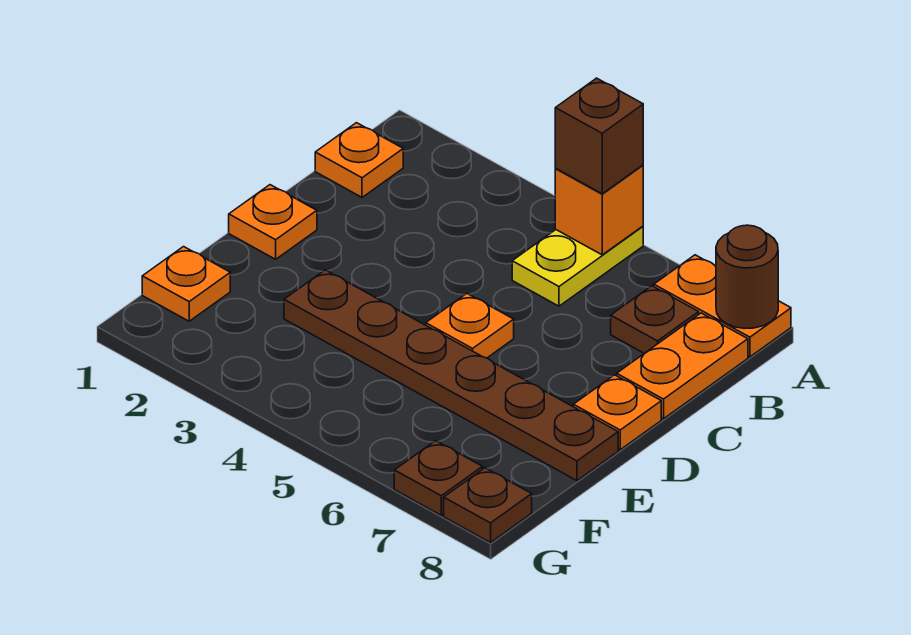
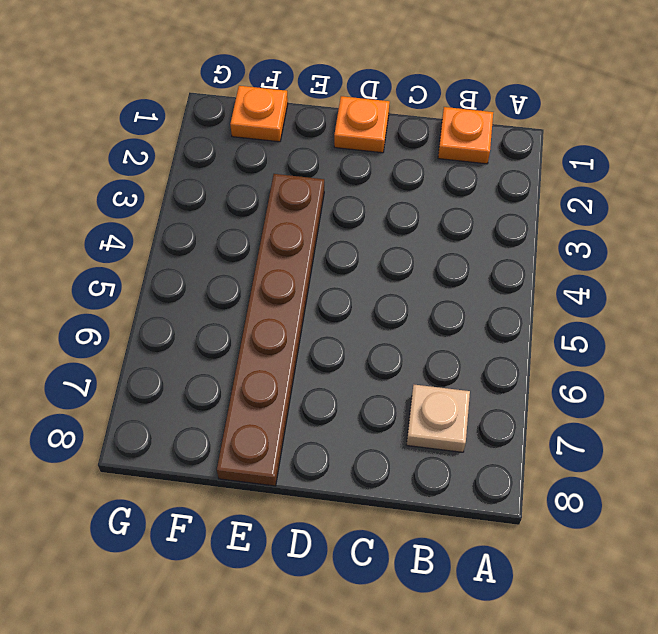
tan plate B7 level 1 -> brown plate B7 level 1
none -> yellow plate A5:B5 level 1
none -> orange plate A7:A8 level 1
none -> orange plate B8:C8 level 1

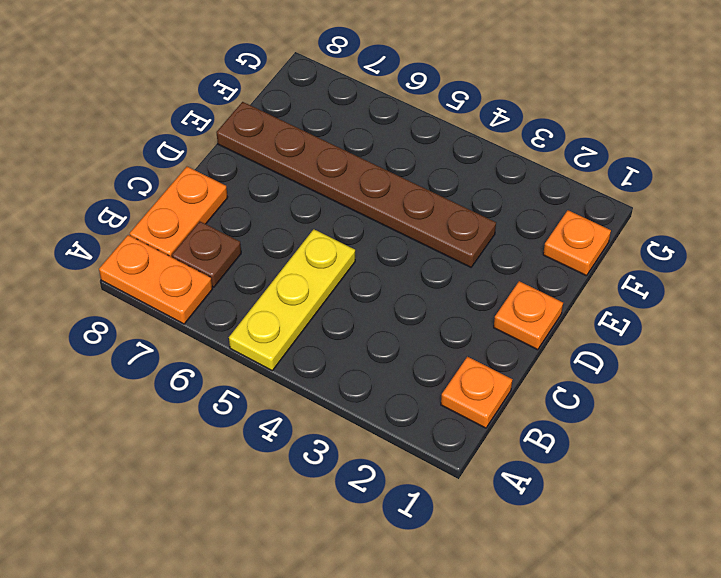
yellow plate A5:C5 level 1 -> yellow plate A5:B5 level 1
none -> orange plate D5 level 1
none -> orange plate D8 level 1
none -> brown plate G7 level 1

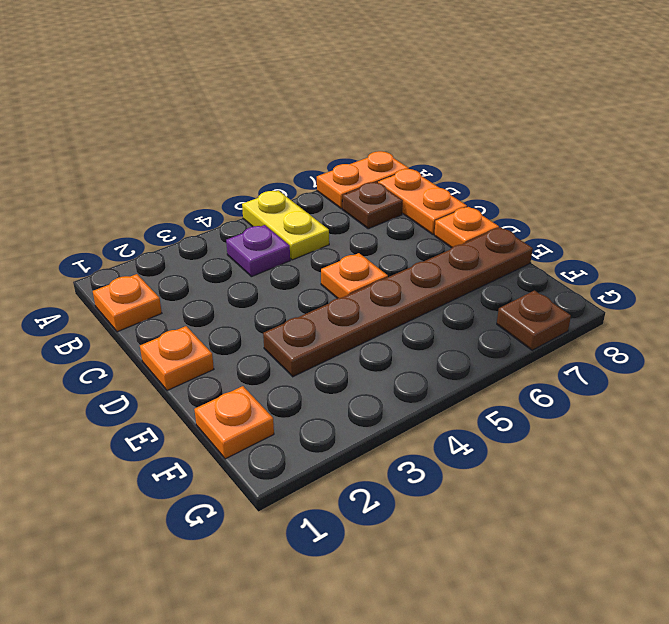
purple plate B4 level 1 -> none
none -> brown plate G8 level 1
none -> orange brick A5 level 2
none -> brown round brick A8 level 2

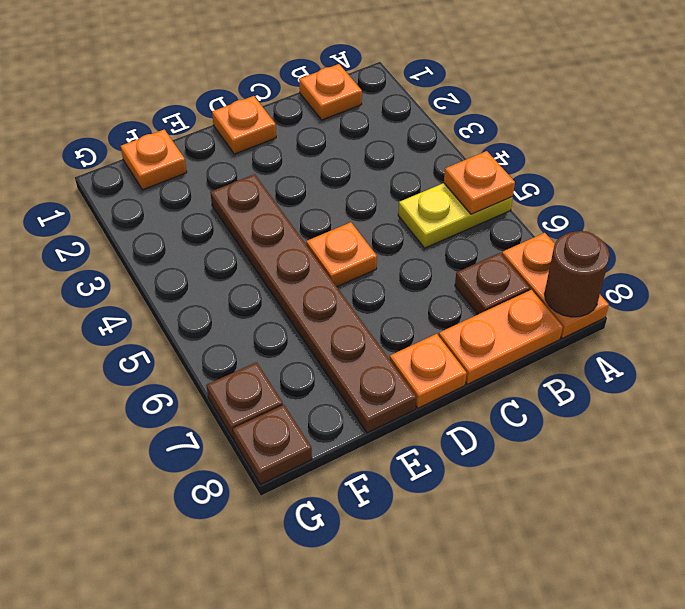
orange plate A5 level 2 -> orange brick A5 level 2
none -> brown brick A5 level 3

